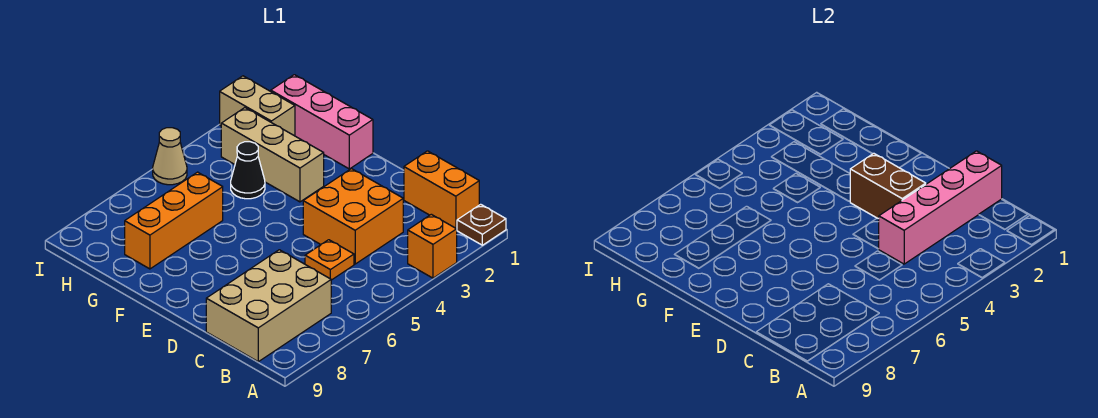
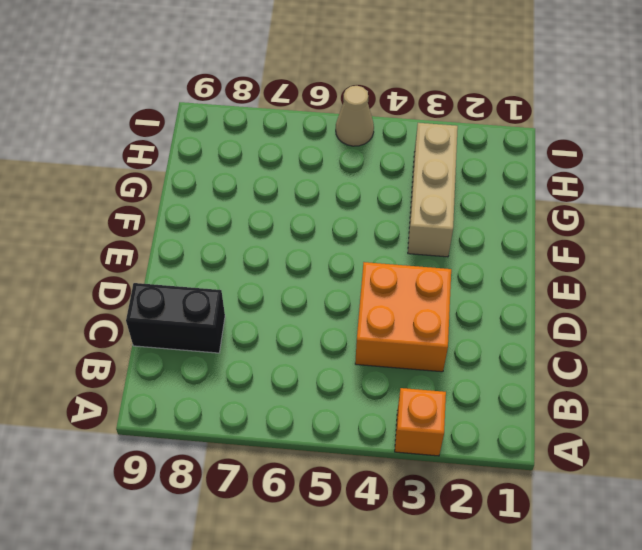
black brick C8:C9 level 1 -> tan brick B7:C9 level 1
none -> brown plate A1 level 1
none -> orange brick B1:C1 level 1
none -> orange plate C5 level 1

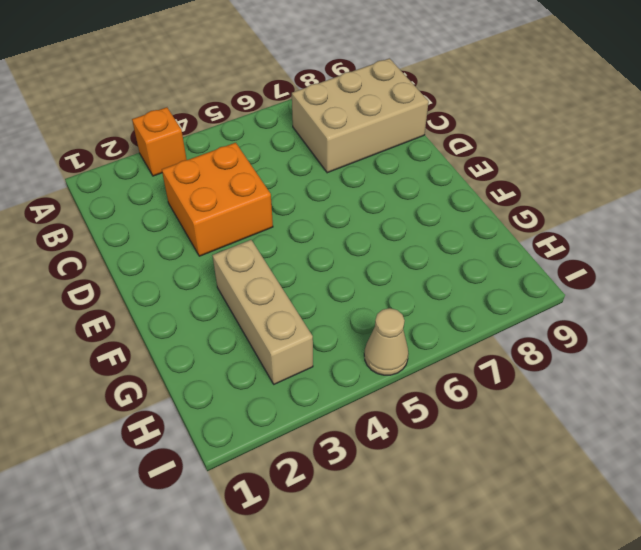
none -> brown plate A1 level 1
none -> orange brick B1:C1 level 1
none -> orange plate C5 level 1

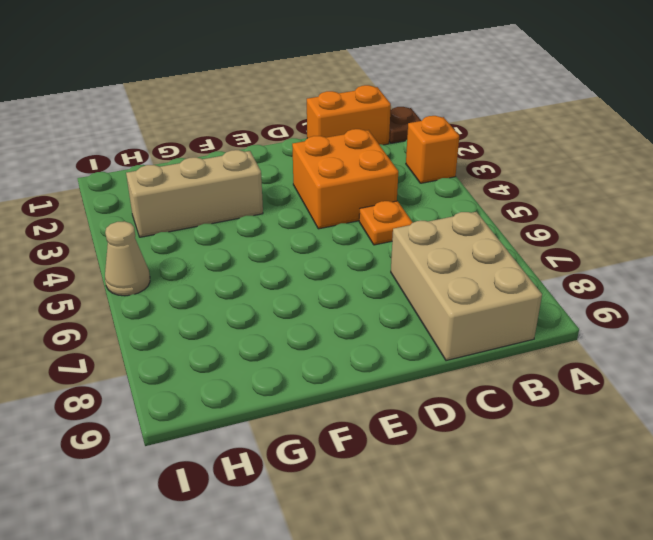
none -> pink brick F1:H1 level 1
none -> black cone G4 level 1
none -> orange brick G6:G8 level 1

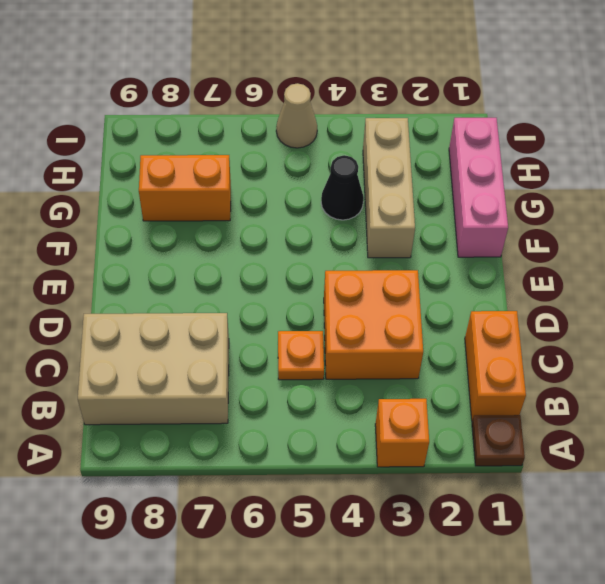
orange brick G7:G8 level 1 -> orange brick G6:G8 level 1
none -> tan brick H2:I2 level 1
none -> pink brick C1:C4 level 2
none -> brown brick D3:E3 level 2

